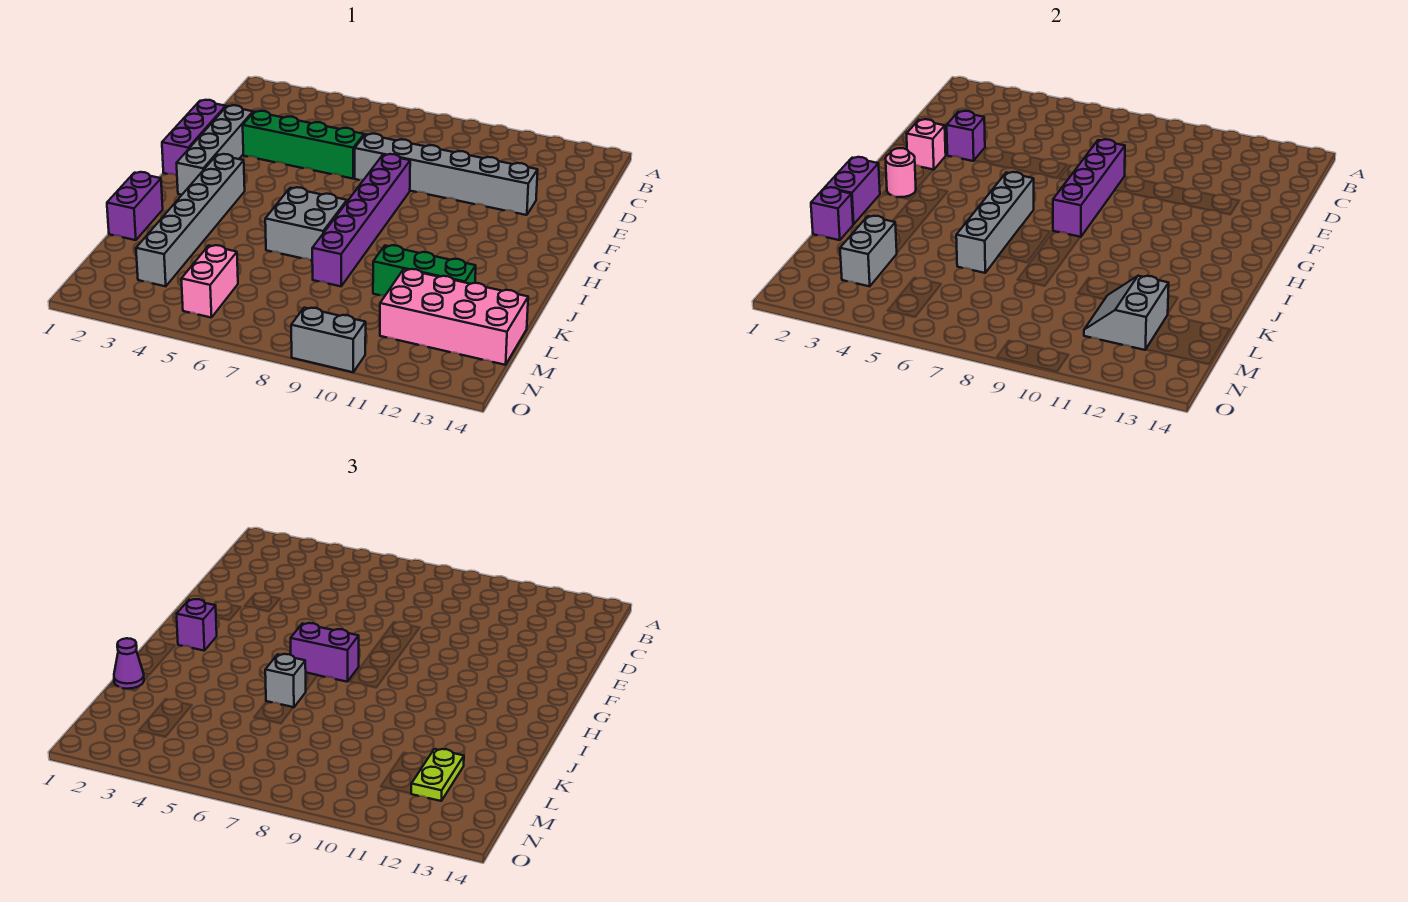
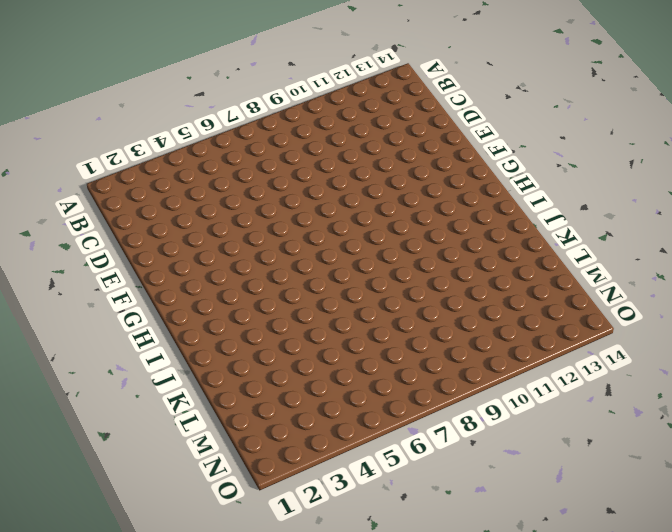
none -> purple brick E1:G1 level 1
none -> grey brick E2:H2 level 1
none -> green brick E3:E6 level 1

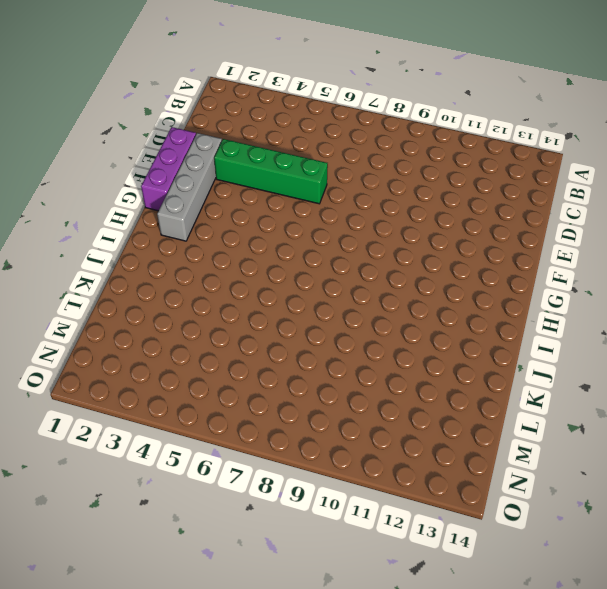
none -> grey brick E7:E12 level 1
none -> purple brick F8:K8 level 1
none -> grey brick H3:M3 level 1

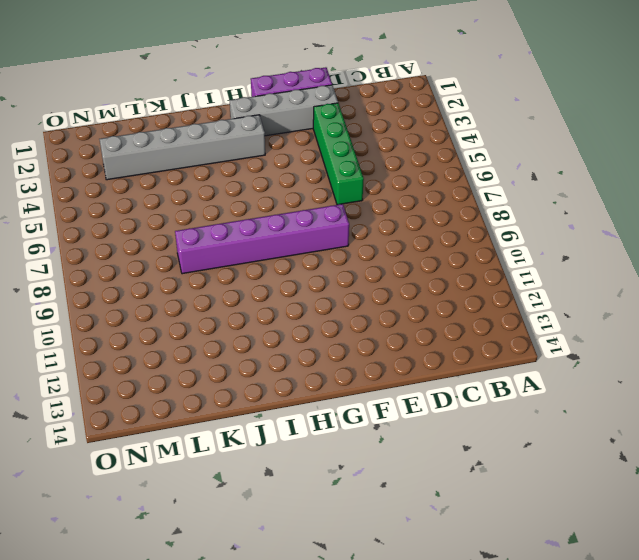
none -> grey brick E7:E12 level 1
none -> grey brick I6:J7 level 1
none -> purple brick J1:K1 level 1

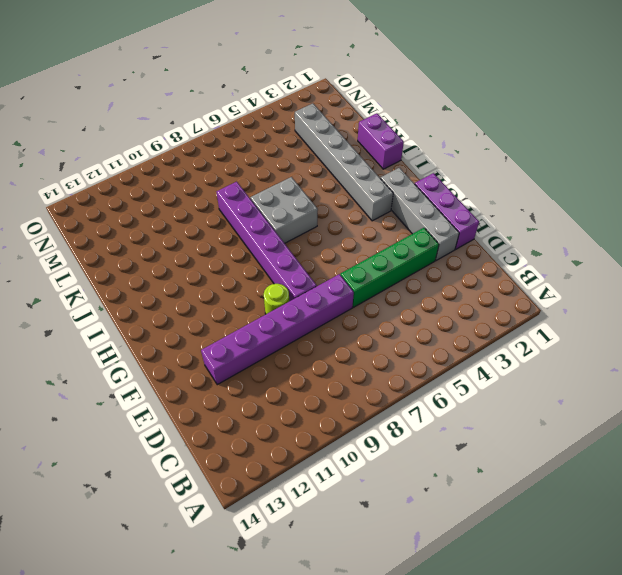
purple brick E7:E12 level 1 -> grey brick E7:E12 level 1
lime round brick F9 level 1 -> none
none -> green brick K10:K12 level 1
none -> pink brick L11:M14 level 1
none -> pink brick M5:N5 level 1

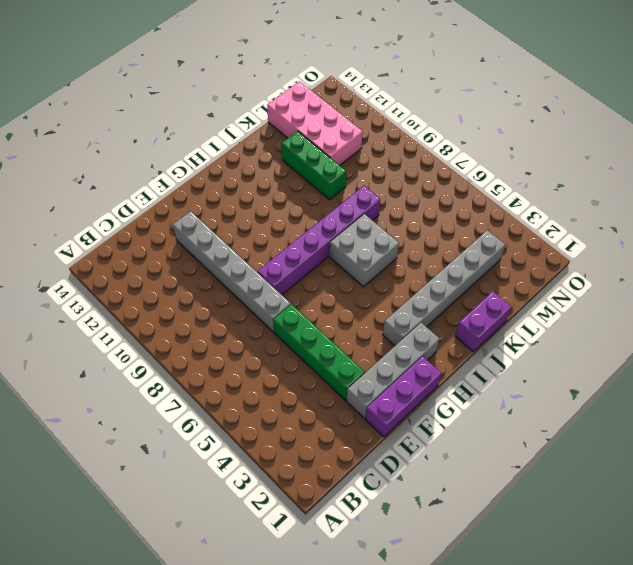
none -> pink brick M5:N5 level 1
none -> grey brick O9:O10 level 1
none -> purple brick E3 level 2

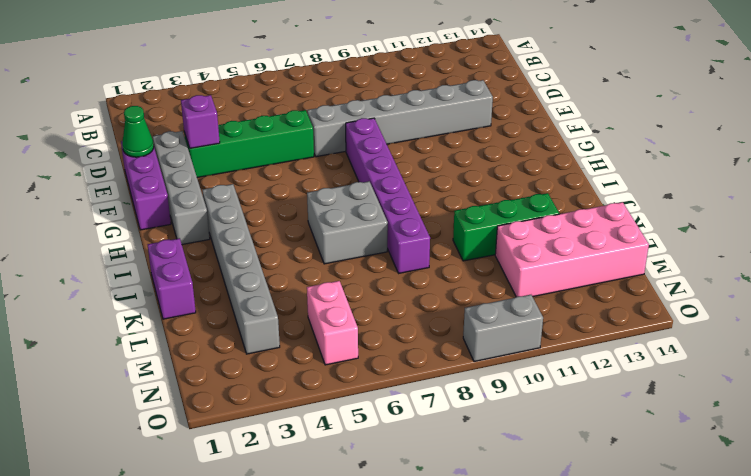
green cone E1 level 2 -> none
none -> purple brick E8:H8 level 2
none -> pink brick F2 level 2
none -> pink round brick H2 level 2

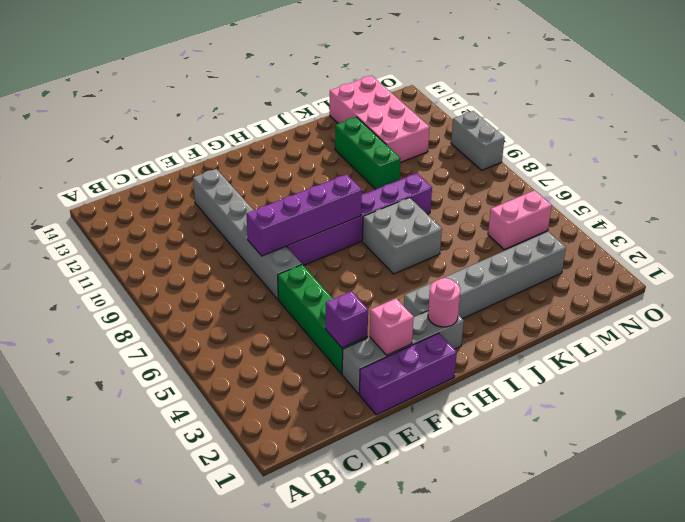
none -> purple brick J1:K1 level 1
none -> grey brick H6:K6 level 2
none -> purple brick I1:J1 level 2

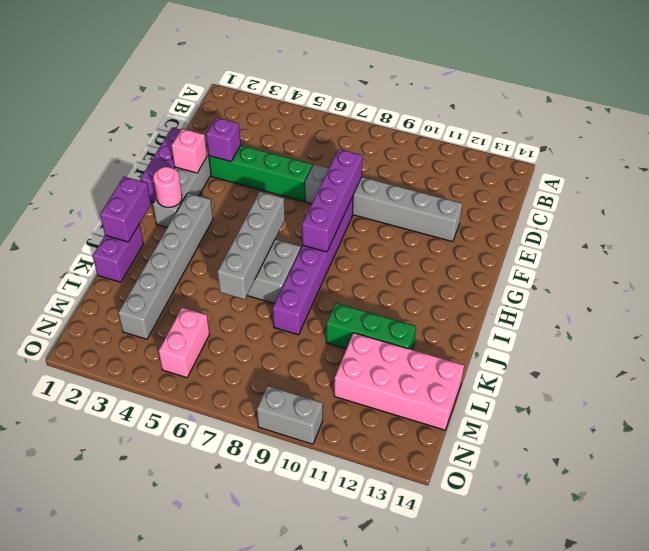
none -> purple brick K1 level 2
none -> grey brick L3:M3 level 2
none -> grey slope L11:M12 level 2 top 12

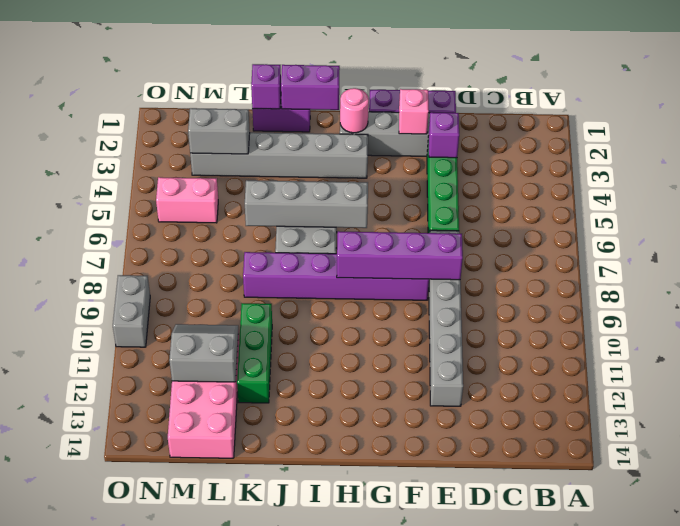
none -> purple brick H2 level 3
none -> purple brick H6:H7 level 3
none -> grey brick J6 level 3

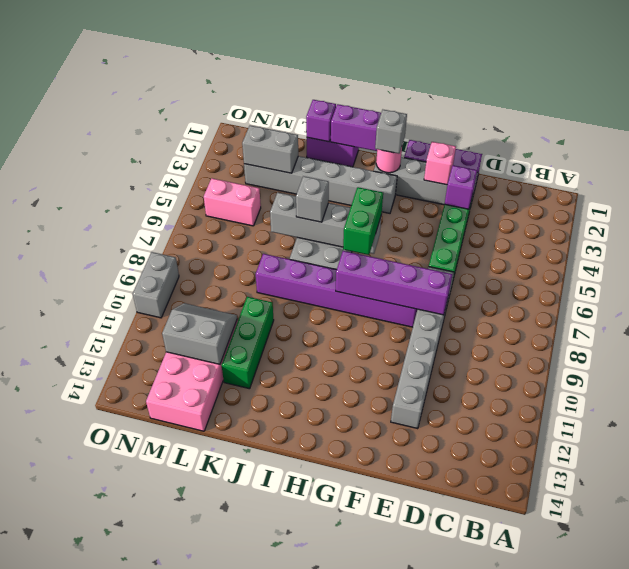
grey brick H2 level 3 -> purple brick H2 level 3
green brick H6:H7 level 3 -> purple brick H6:H7 level 3
none -> purple cone K1 level 3
none -> lime plate L12:M12 level 3

